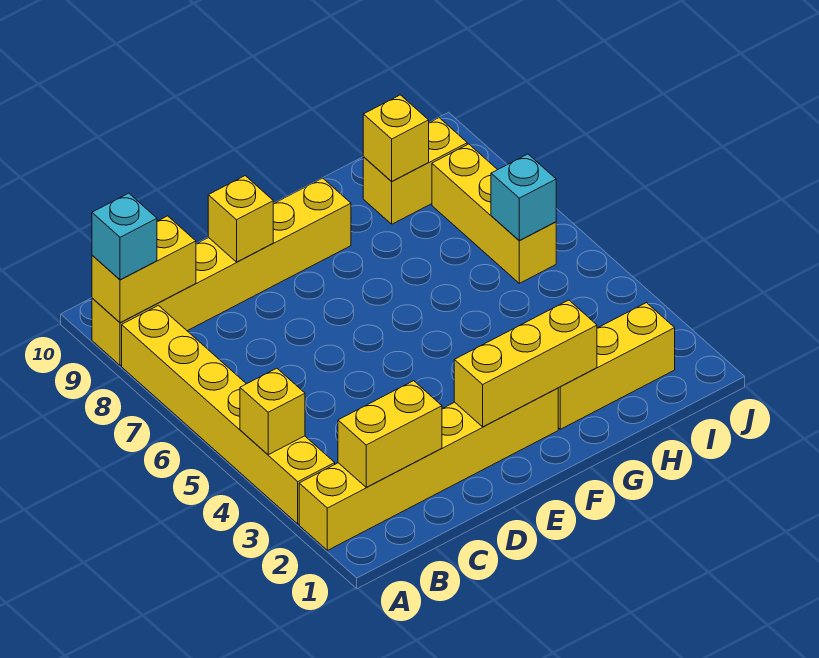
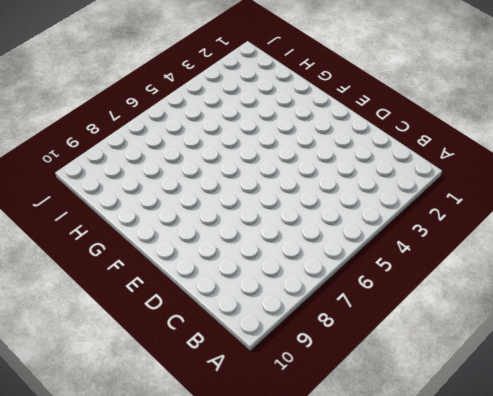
none -> yellow brick A2:F2 level 1
none -> yellow brick A3:A8 level 1
none -> yellow brick A9:F9 level 1

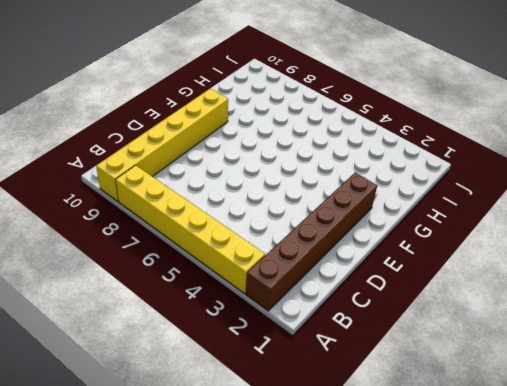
brown brick A2:F2 level 1 -> yellow brick A2:F2 level 1
none -> yellow brick G2:I2 level 1
none -> yellow brick H9:I9 level 1
none -> yellow brick I6:I8 level 1

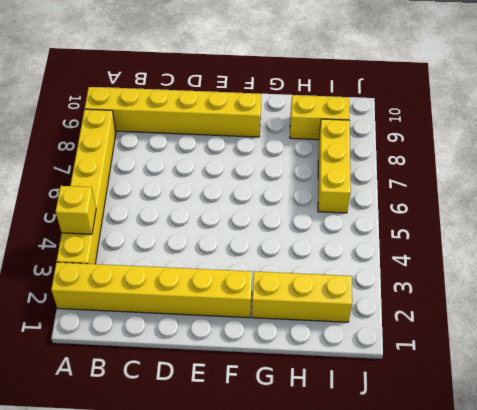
none -> yellow brick A9:B9 level 2
none -> yellow brick B2:C2 level 2
none -> yellow brick D9 level 2

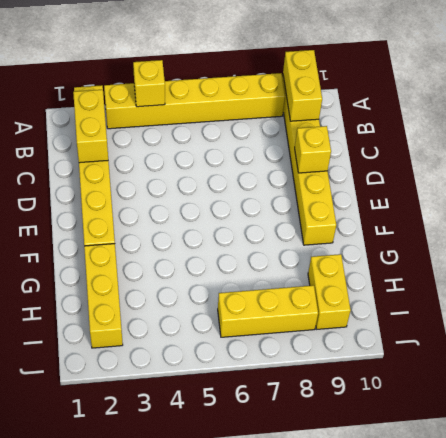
none -> yellow brick E2:G2 level 2
none -> yellow brick H9 level 2
none -> cyan brick I6 level 2

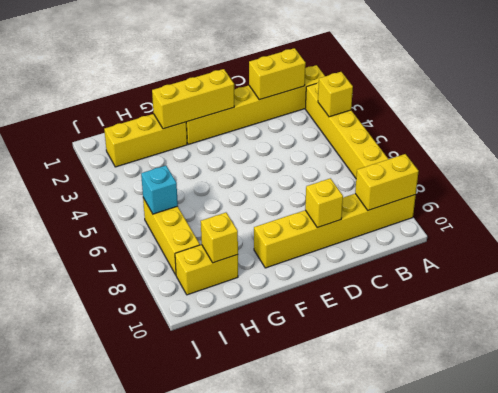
none -> cyan brick A9 level 3

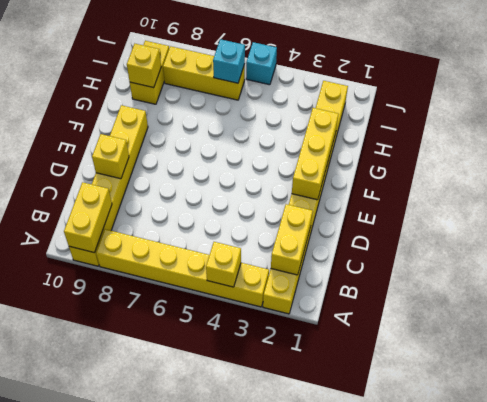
cyan brick J5 level 1 -> cyan brick A9 level 3

